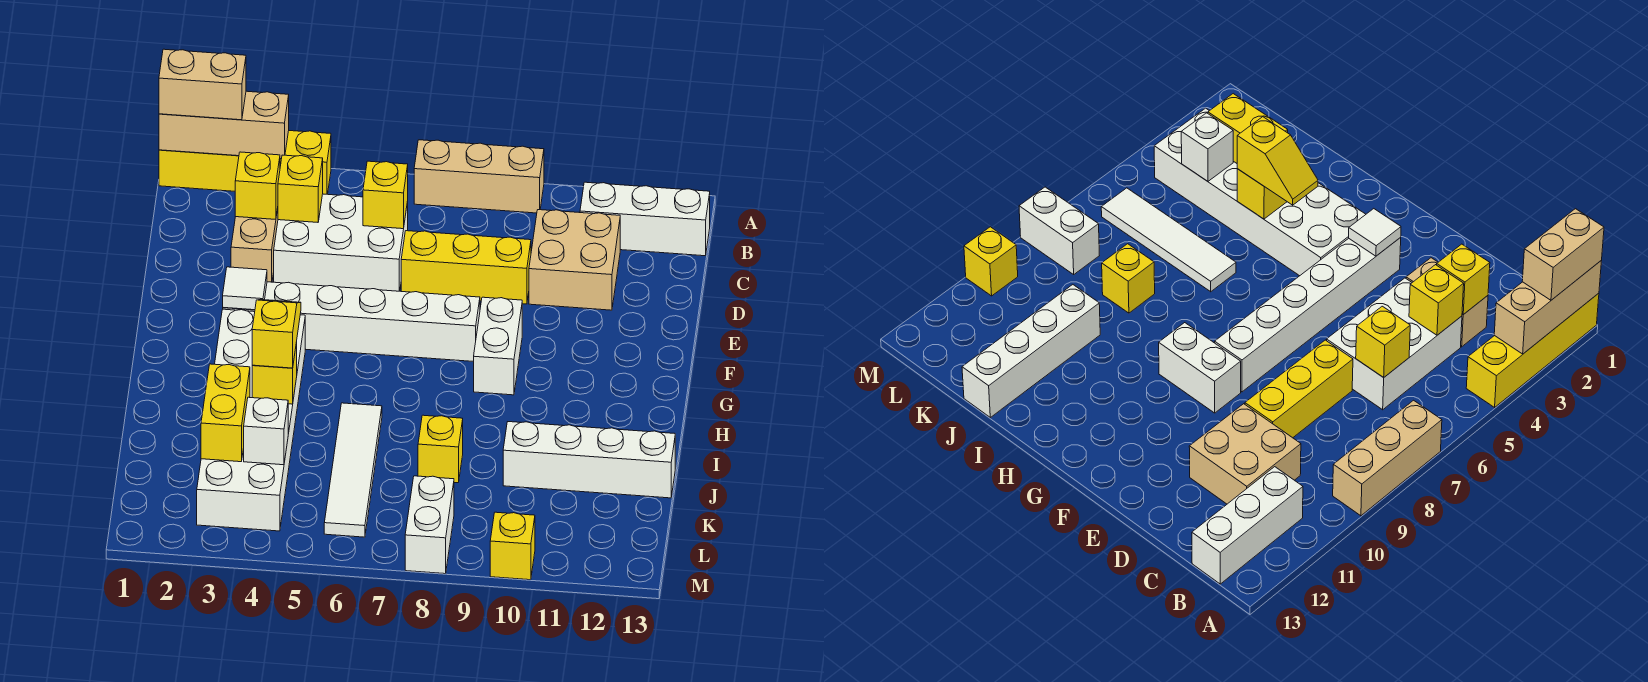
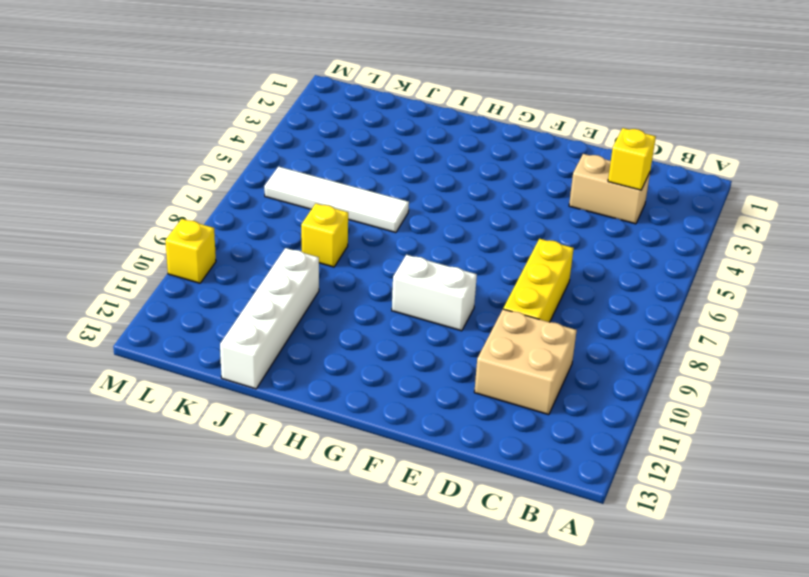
none -> yellow brick A1:A4 level 1
none -> tan brick A7:A9 level 1
none -> white brick B11:B13 level 1

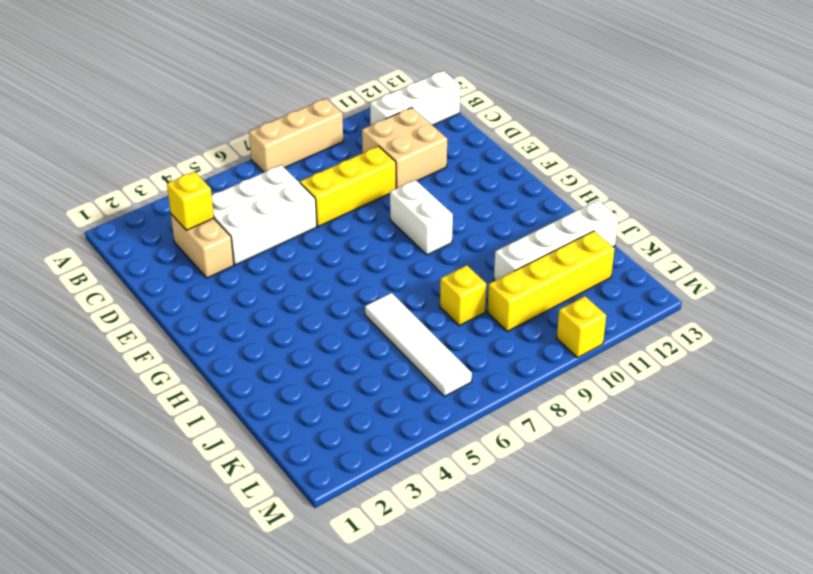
yellow brick K9:K12 level 1 -> yellow brick A1:A4 level 1
none -> white brick F3:F8 level 1
none -> white brick G3:L4 level 1
none -> white brick L8:M8 level 1

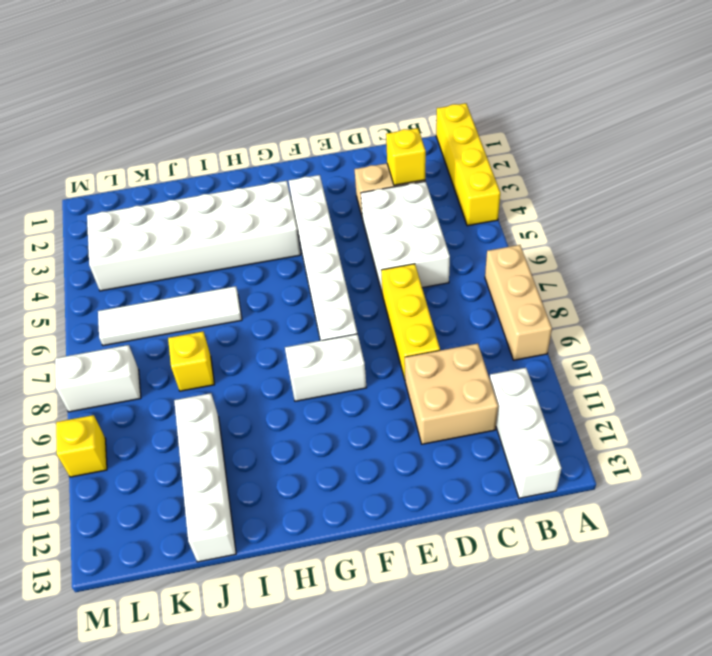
none -> tan brick A1:A3 level 2
none -> yellow brick C4 level 2
none -> yellow brick C6 level 2

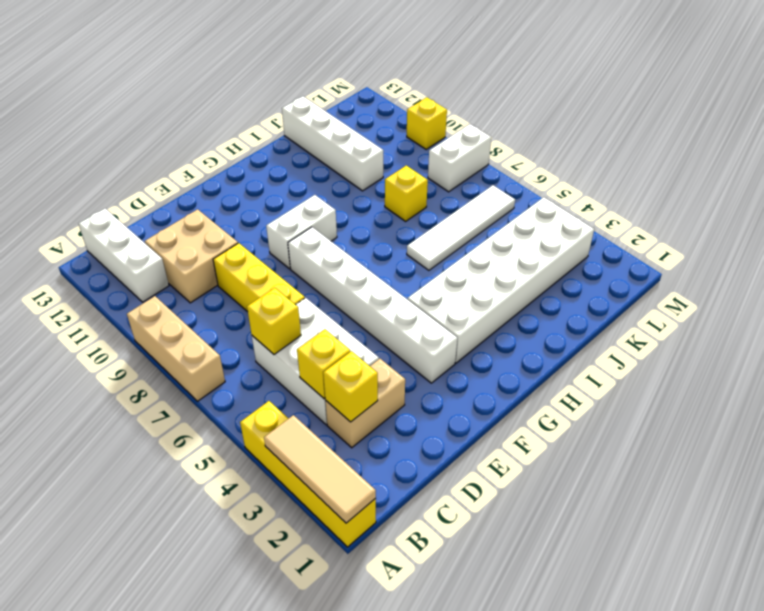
tan tile A1:A3 level 2 -> tan brick A1:A3 level 2
none -> white tile F3 level 2
none -> yellow brick I4 level 2
none -> yellow brick J3:K3 level 2

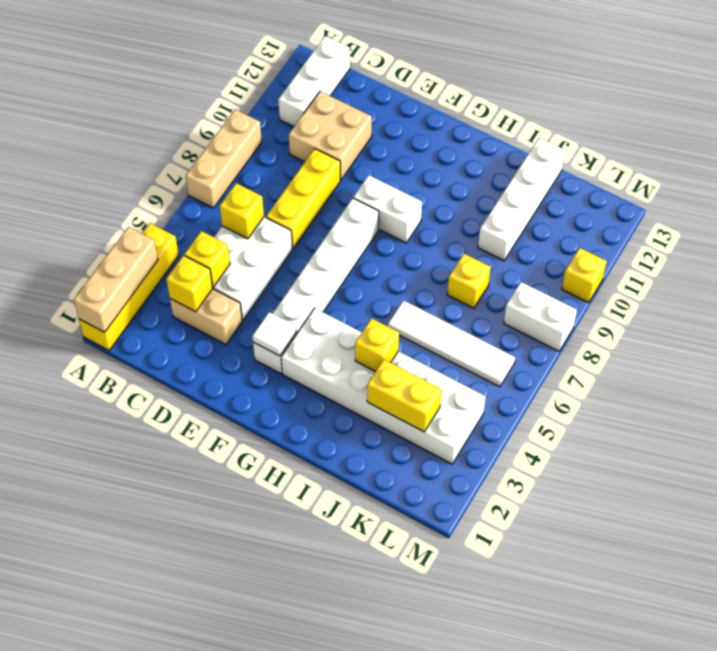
none -> white brick K4 level 2
none -> tan brick A1:A2 level 3
none -> yellow slope H4:I4 level 3 top I

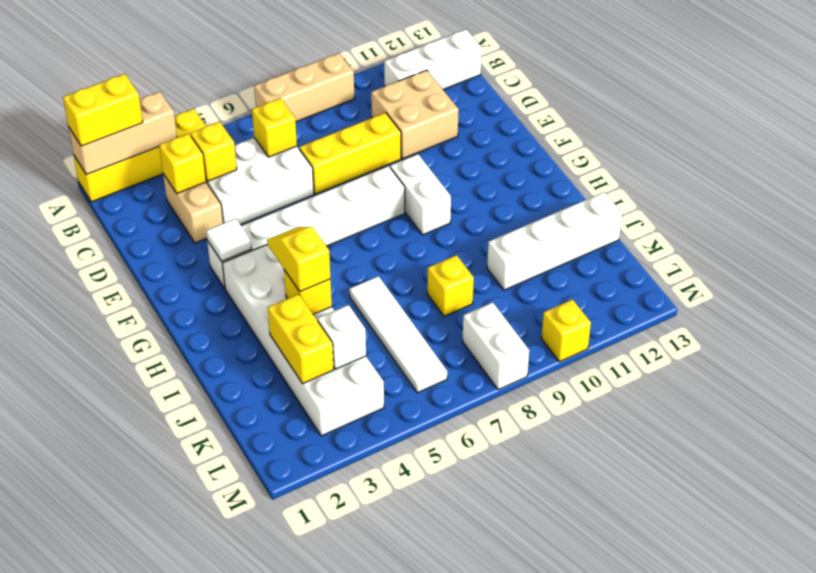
yellow brick A1:A2 level 3 -> tan brick A1:A2 level 3

